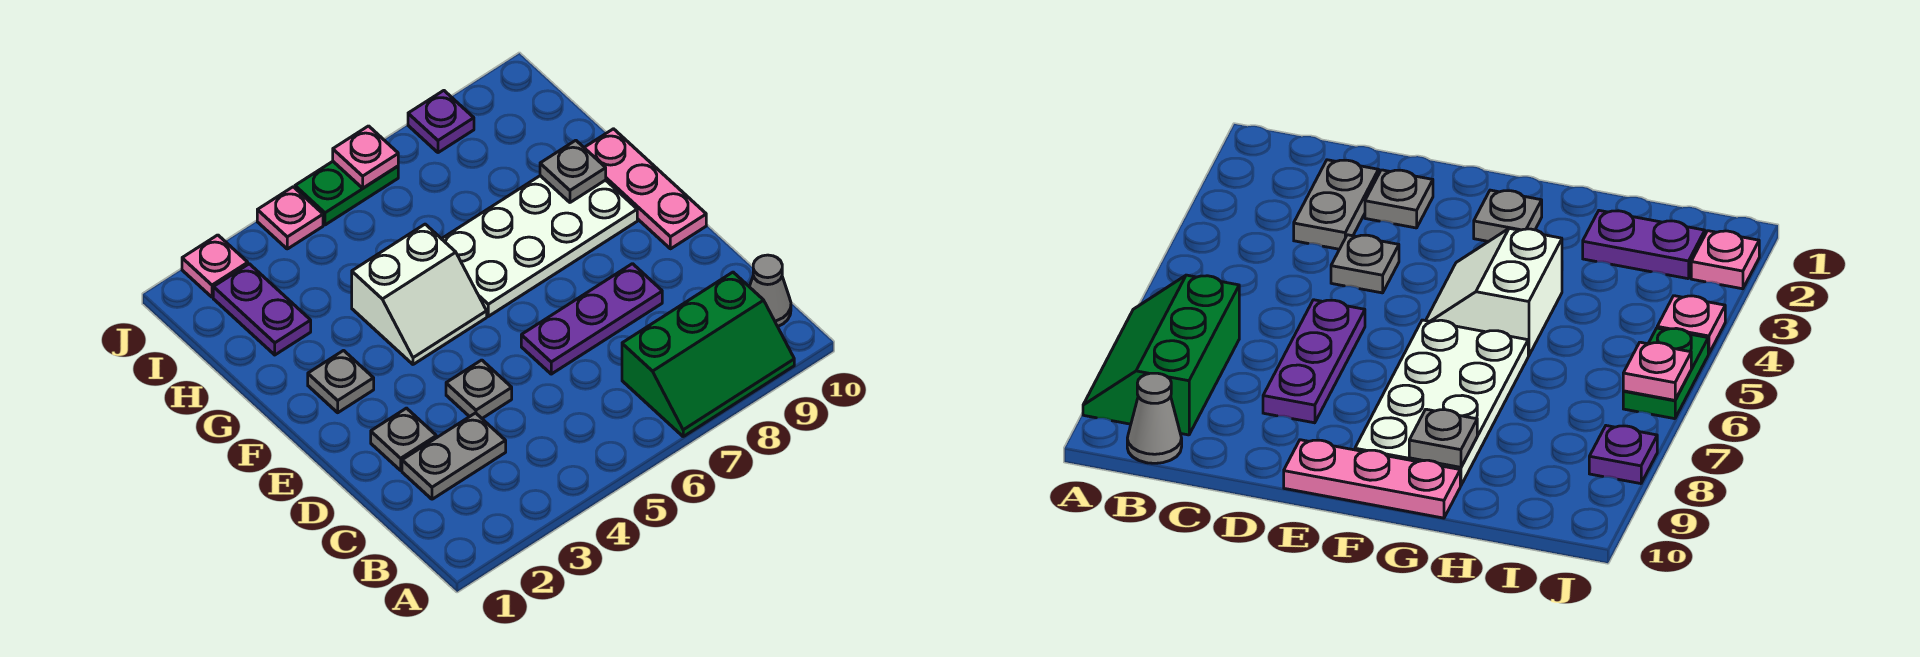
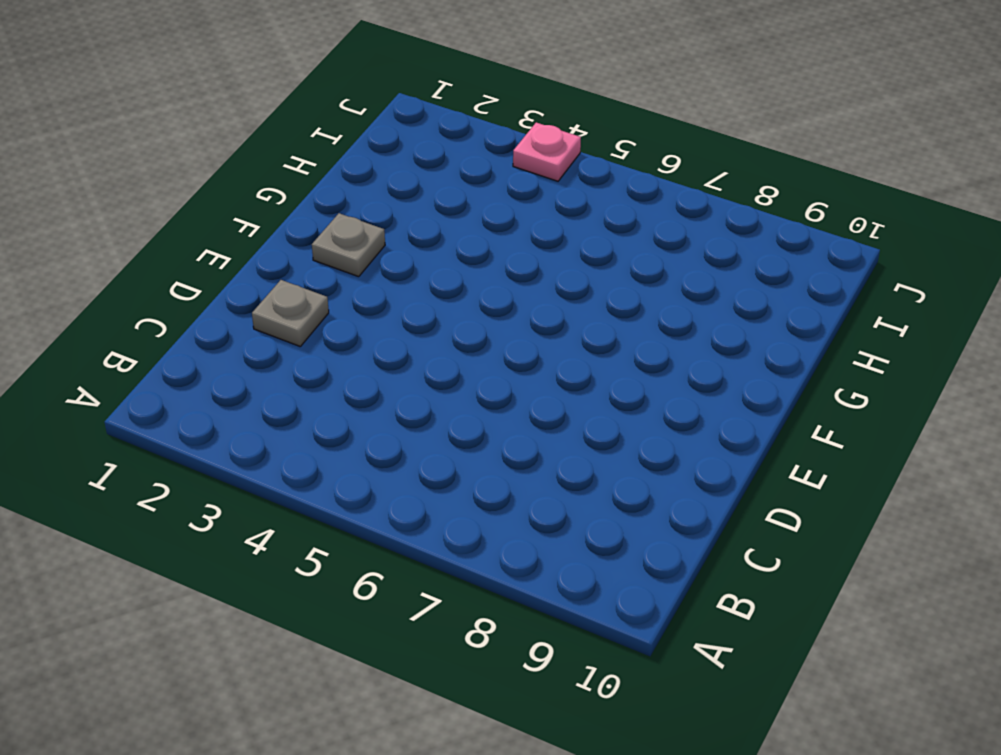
none -> green slope A7:B9 level 1 top B
none -> grey cone B10 level 1
none -> grey plate C2:C3 level 1

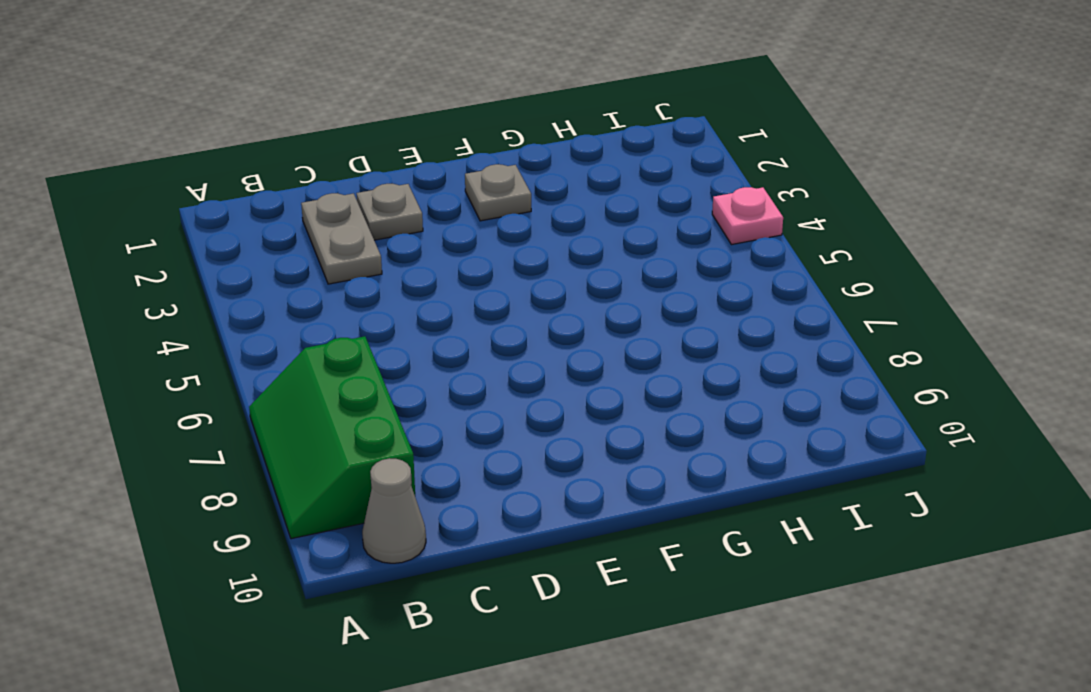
none -> grey plate D4 level 1
none -> purple plate D6:D8 level 1
none -> pink plate E10:G10 level 1

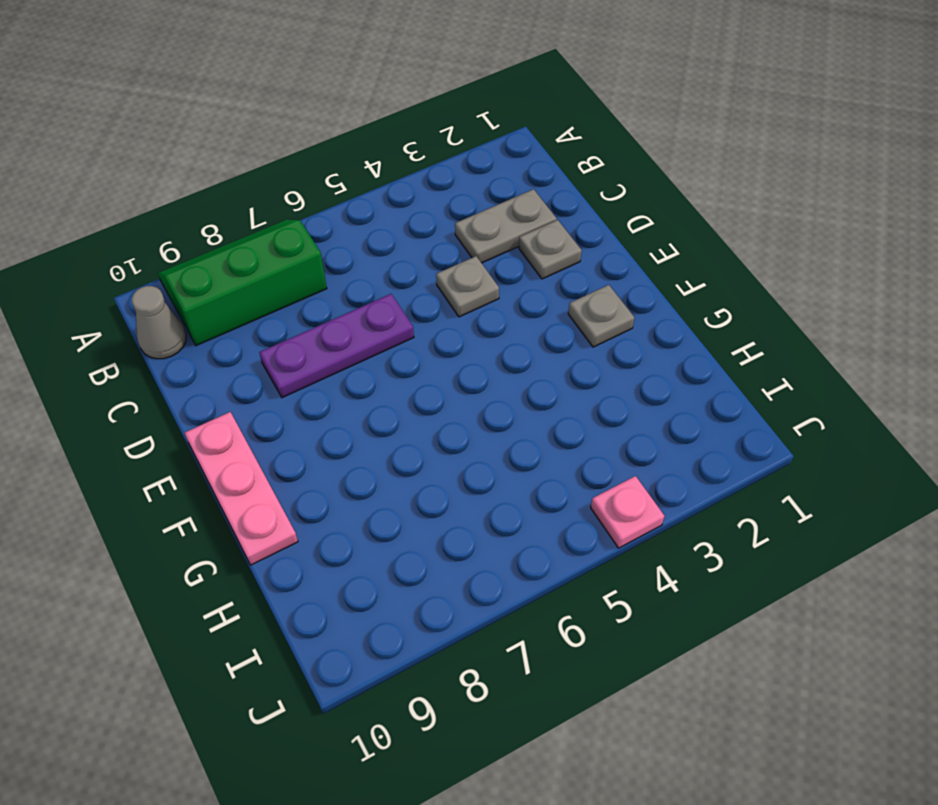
none -> white slope F4:G5 level 1 top G
none -> white plate F6:G9 level 1
none -> purple plate H2:I2 level 1

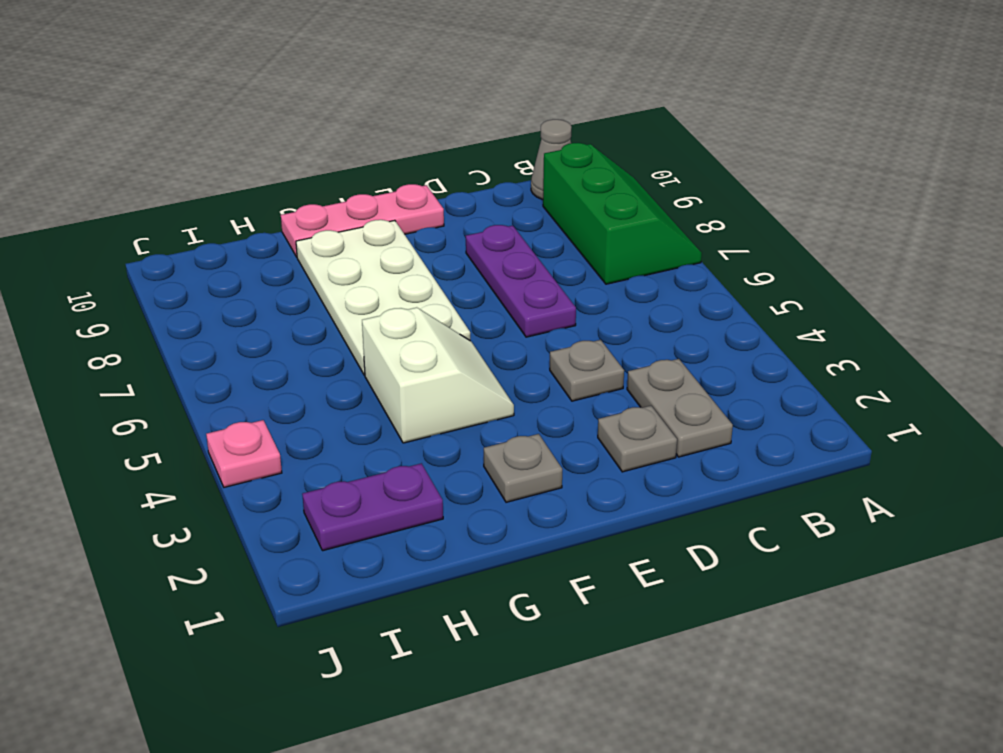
none -> pink plate J2 level 1
none -> green plate J5:J6 level 1
none -> purple plate J8 level 1

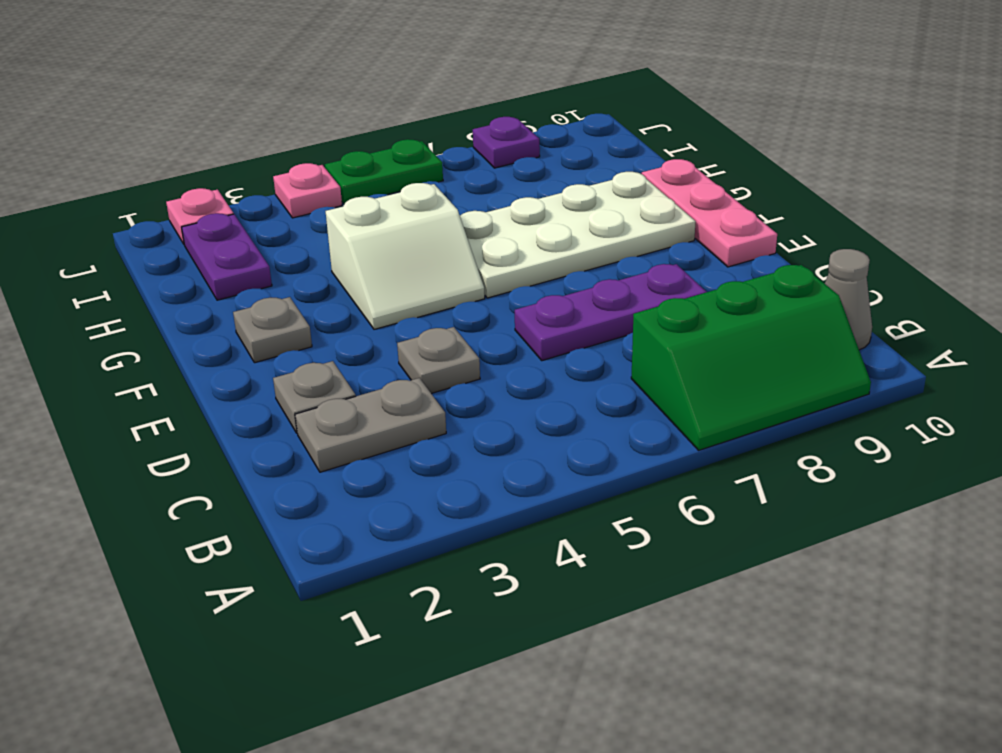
none -> grey plate G9 level 2
none -> pink plate J6 level 2

